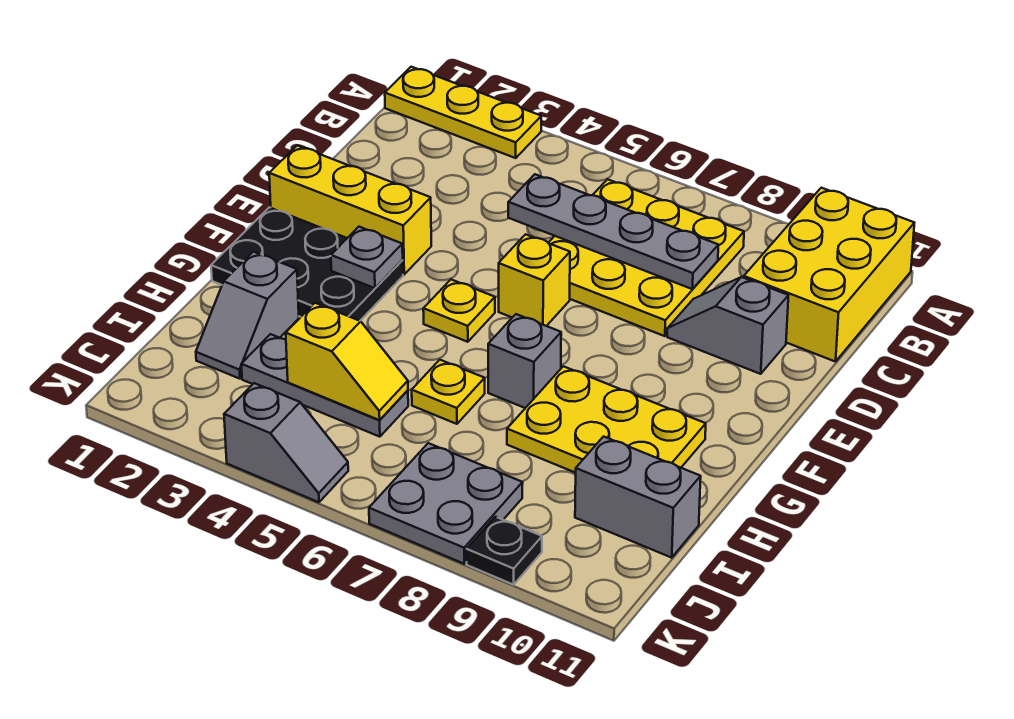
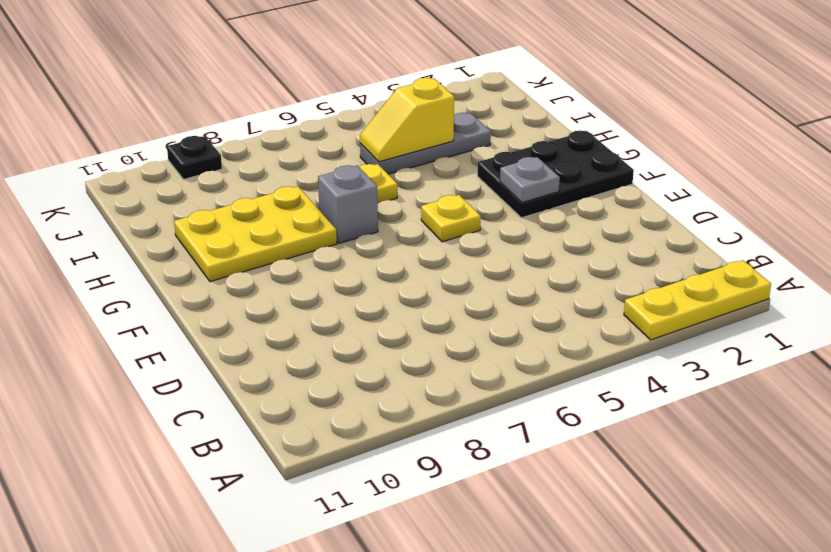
none -> yellow brick A10:C11 level 1
none -> yellow plate B6:D8 level 1
none -> grey slope D9:D10 level 1 top 10

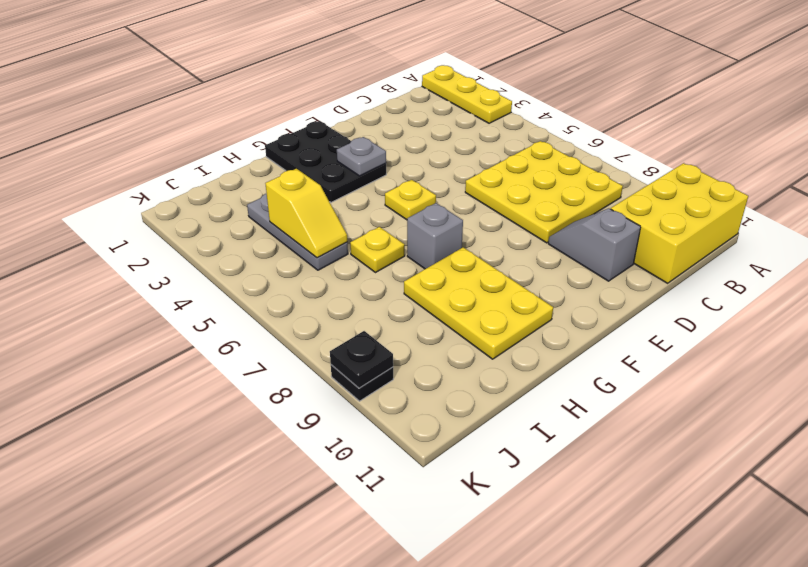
black plate K9 level 2 -> none
none -> yellow brick E1:E3 level 1
none -> yellow brick E6 level 1
none -> grey slope H2:I2 level 1 top H

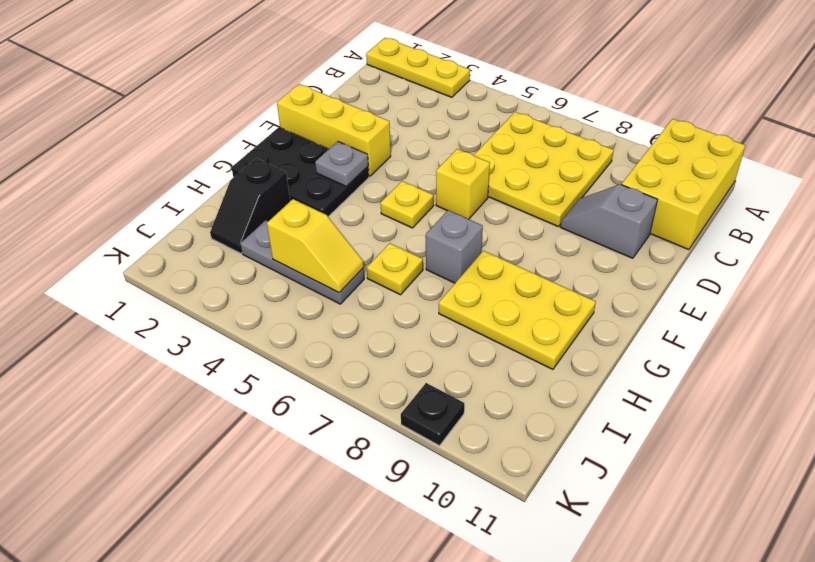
black slope H2:I2 level 1 top H -> grey slope H2:I2 level 1 top H
none -> grey brick I10:I11 level 1
none -> grey plate J7:K8 level 1
none -> grey slope K4:K5 level 1 top 4

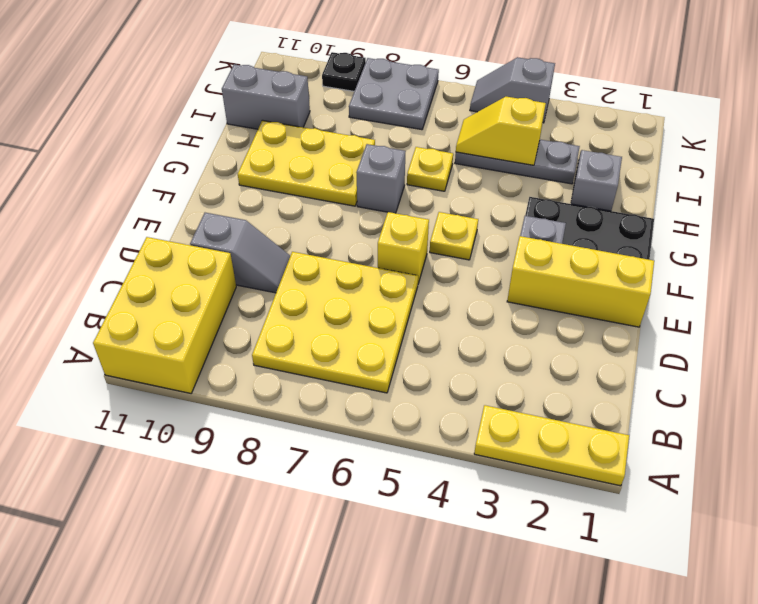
none -> grey plate C5:C8 level 2

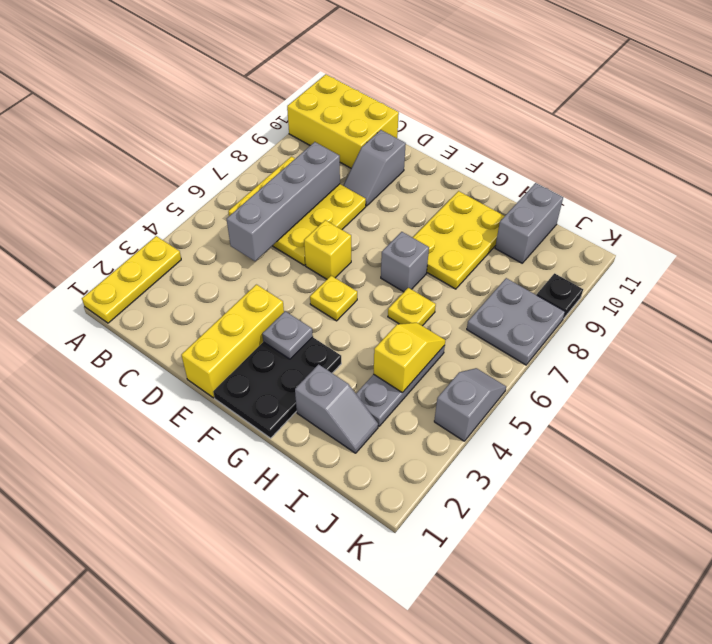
grey brick C5:C8 level 2 -> grey plate C5:C8 level 2

